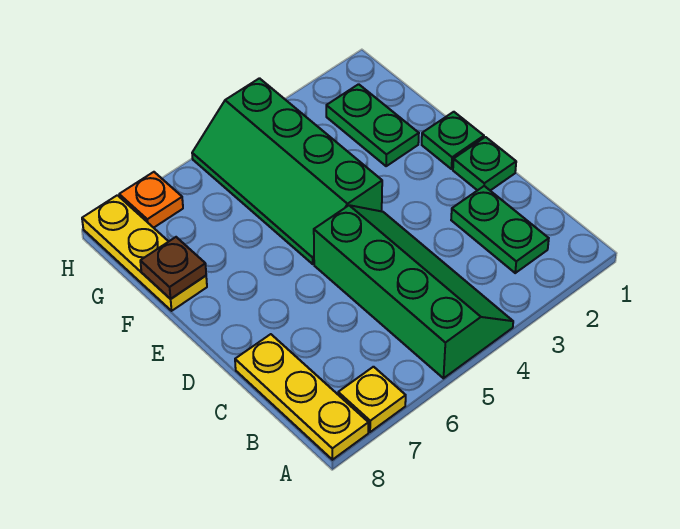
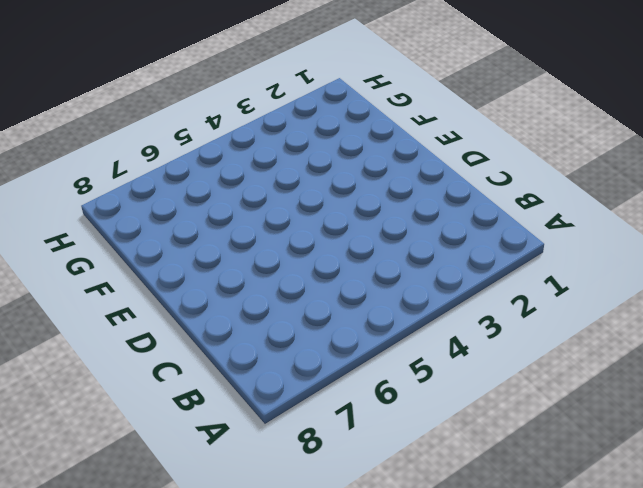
none -> green slope A4:D5 level 1 top 5
none -> yellow plate A7 level 1

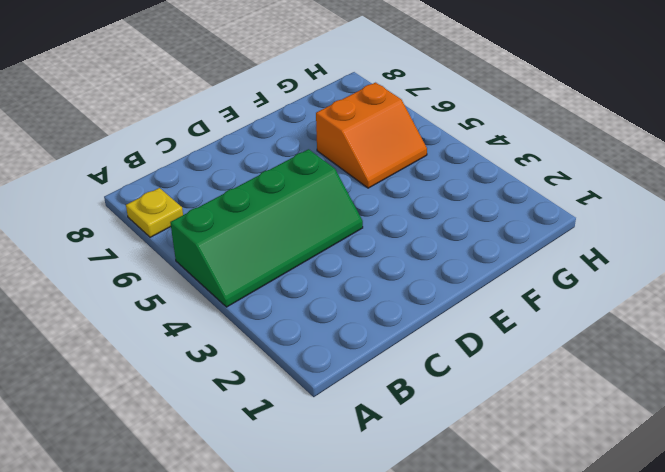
orange slope F5:G6 level 1 top 6 -> green slope E4:H5 level 1 top 4
none -> yellow plate A8:C8 level 1
none -> green plate B2:C2 level 1

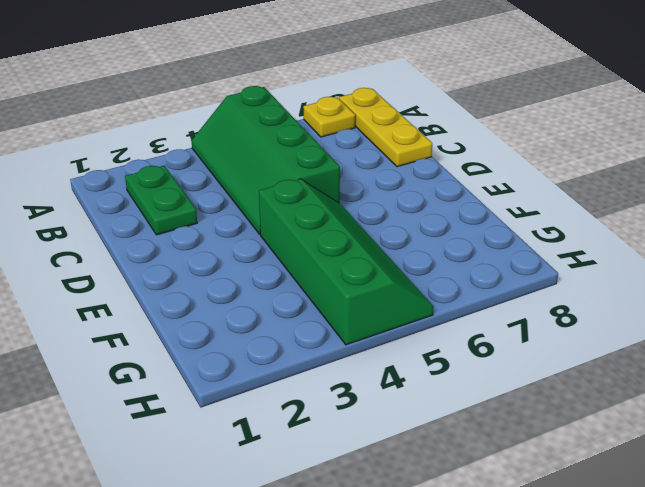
none -> green plate D1 level 1
none -> green plate E1 level 1

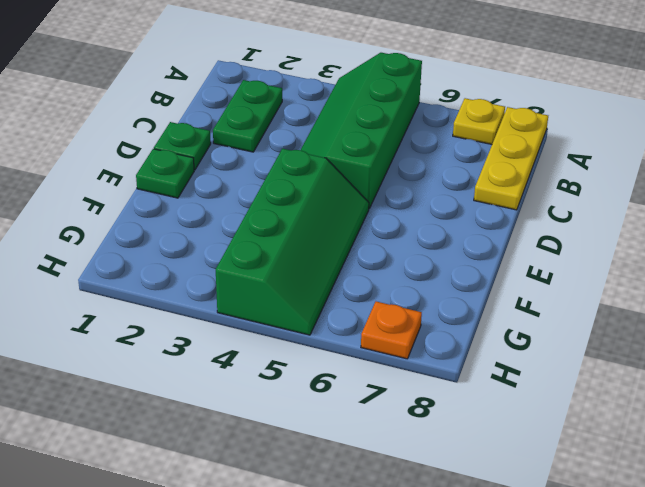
none -> green plate F2:G2 level 1
none -> yellow plate F8:H8 level 1

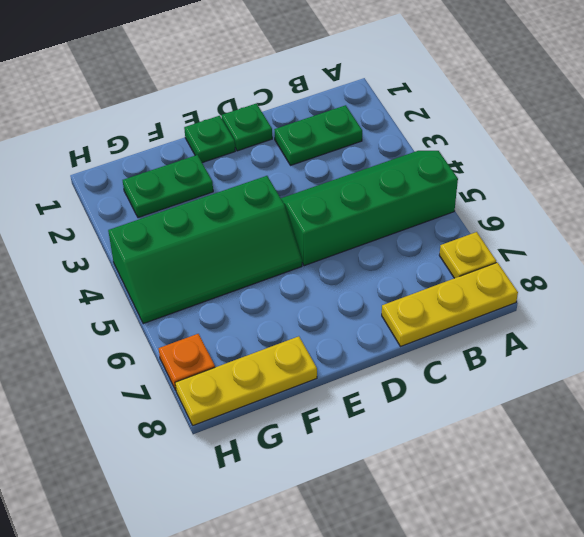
none -> brown plate F8 level 2

